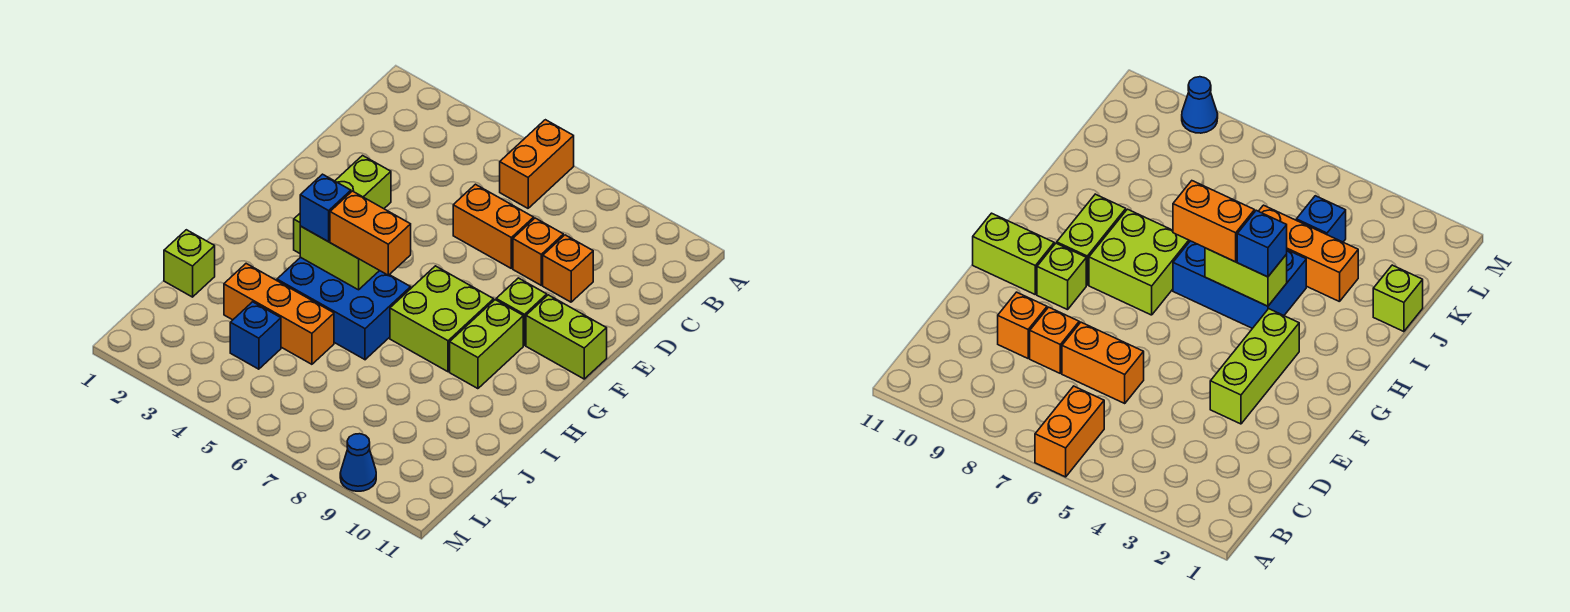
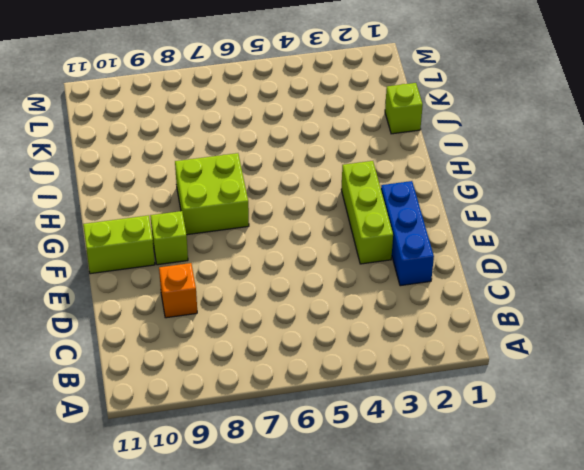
blue brick D2:F2 level 1 -> none
none -> orange brick A6:B6 level 1
none -> orange brick D6:D7 level 1
none -> orange brick D8 level 1

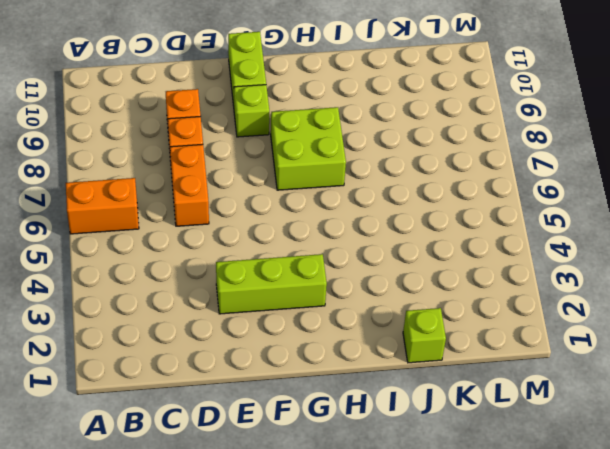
none -> lime brick G9:H9 level 1
none -> blue brick H4:I6 level 1
none -> orange brick J3:J5 level 1

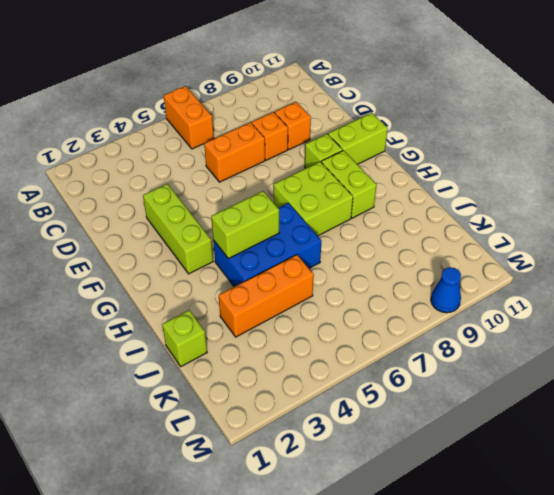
none -> blue brick K4 level 1
none -> blue brick H4 level 3
none -> orange brick H5:H6 level 3

